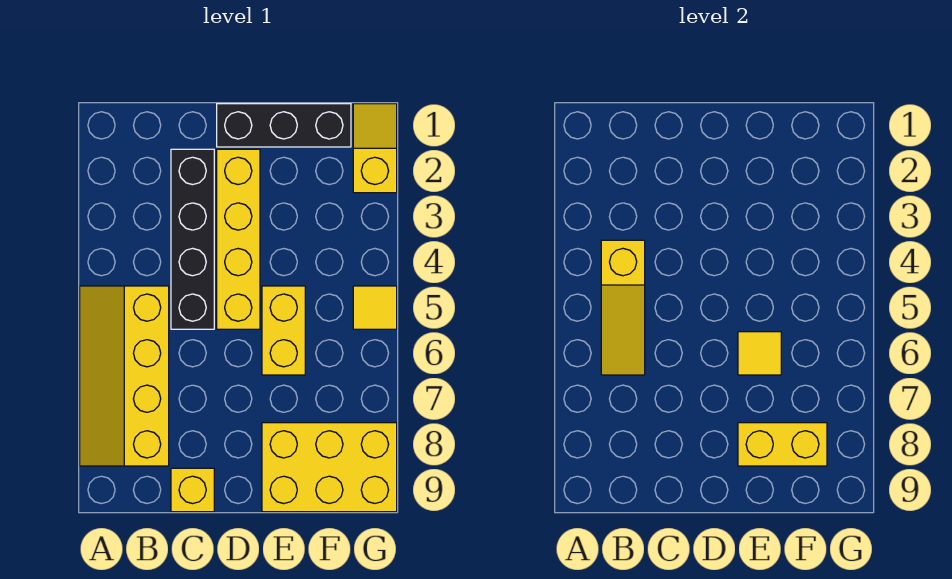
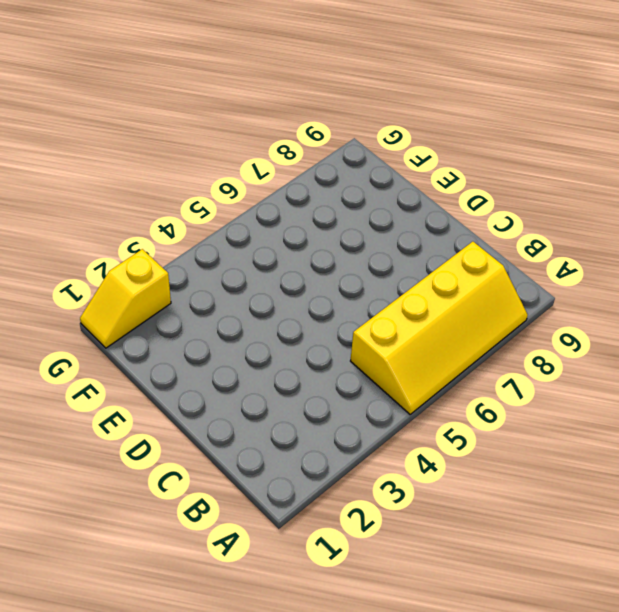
none -> black brick C2:C5 level 1
none -> yellow brick C9 level 1
none -> black brick D1:F1 level 1

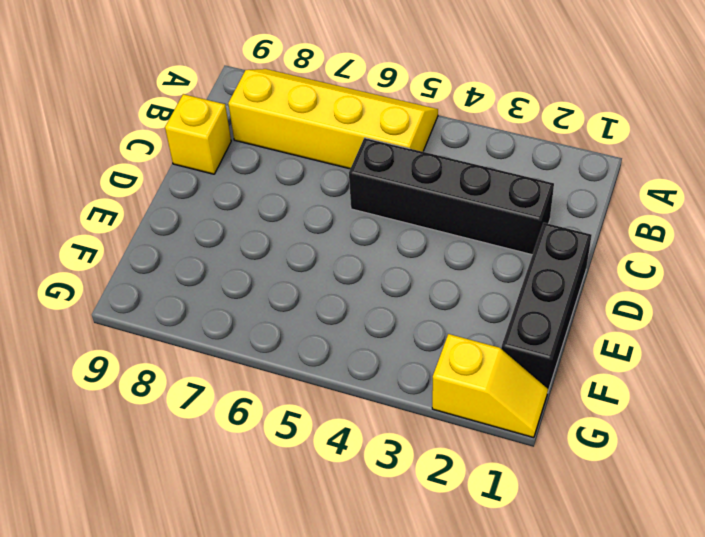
none -> yellow brick D2:D5 level 1
none -> yellow brick E5:E6 level 1
none -> yellow brick E8:G9 level 1

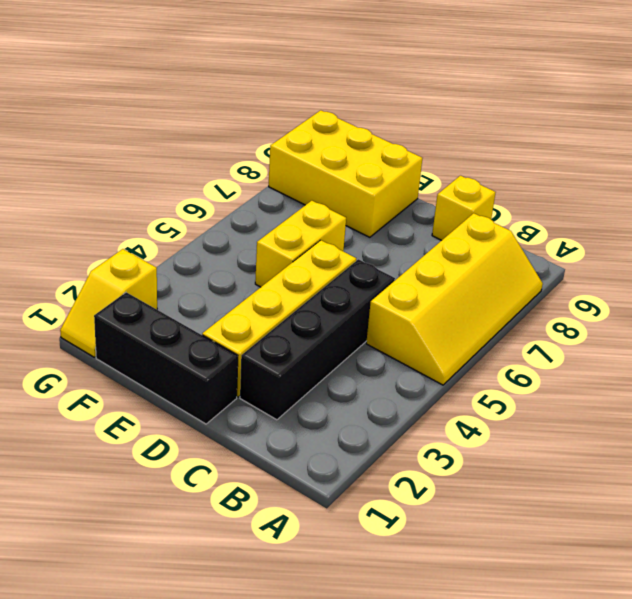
none -> yellow tile G5 level 1
none -> yellow slope B4:B6 level 2 top 4
none -> yellow tile E6 level 2

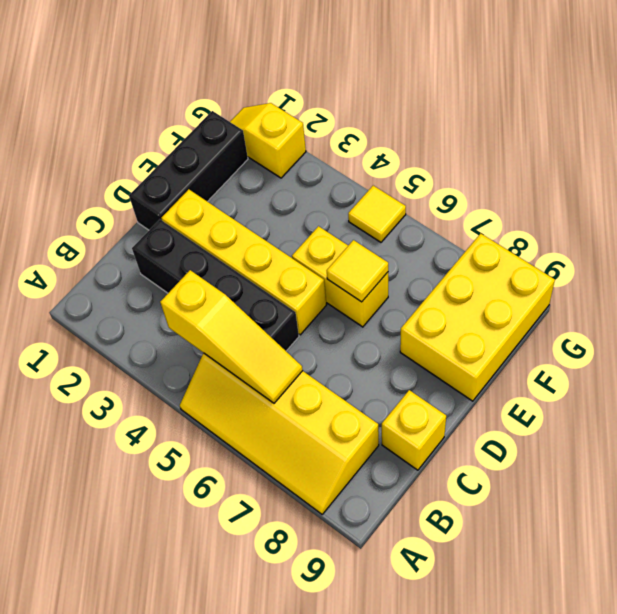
none -> yellow brick E8:F8 level 2

